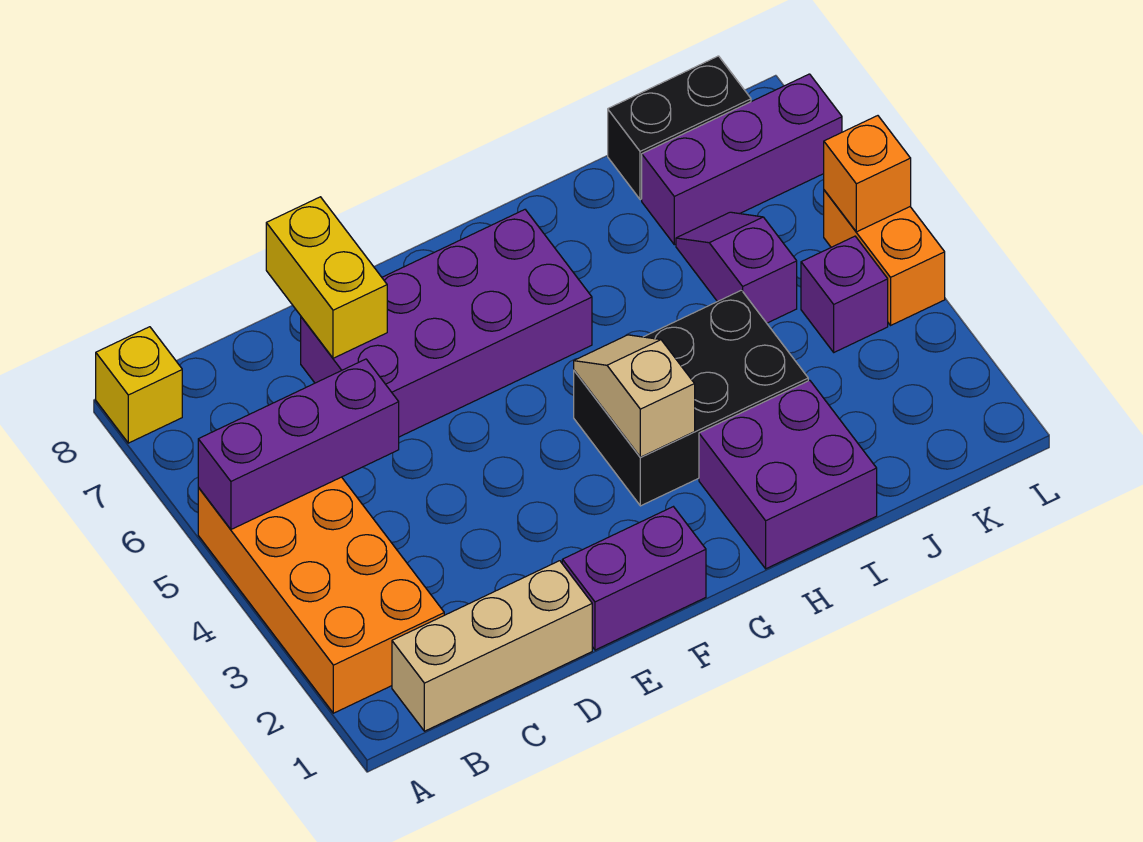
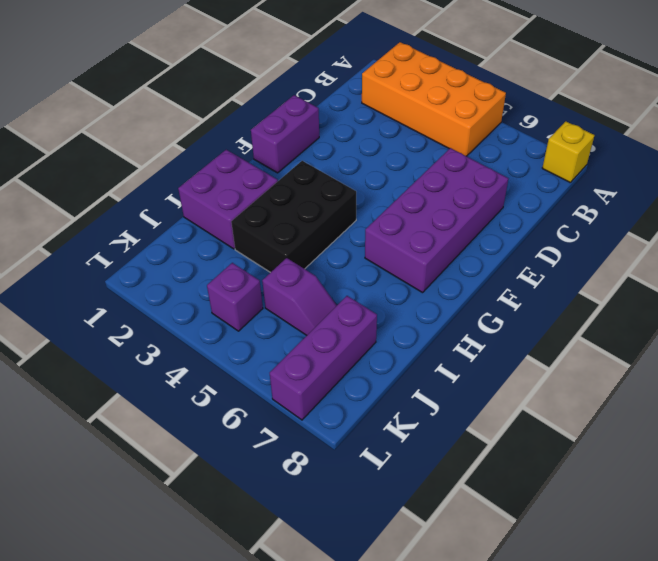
none -> tan brick B1:D1 level 1
none -> black brick J8:K8 level 1
none -> orange brick L4:L5 level 1

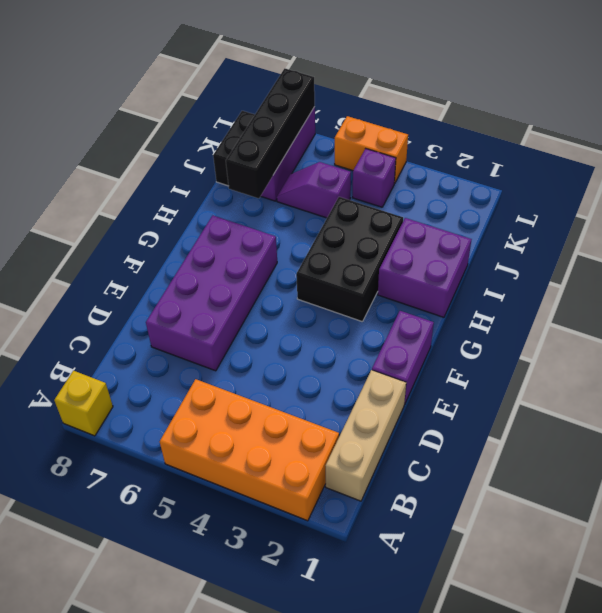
black brick I7:L7 level 2 -> none
none -> purple brick A5:C5 level 2
none -> yellow brick D7:D8 level 2
none -> tan slope G3:G4 level 2 top 3

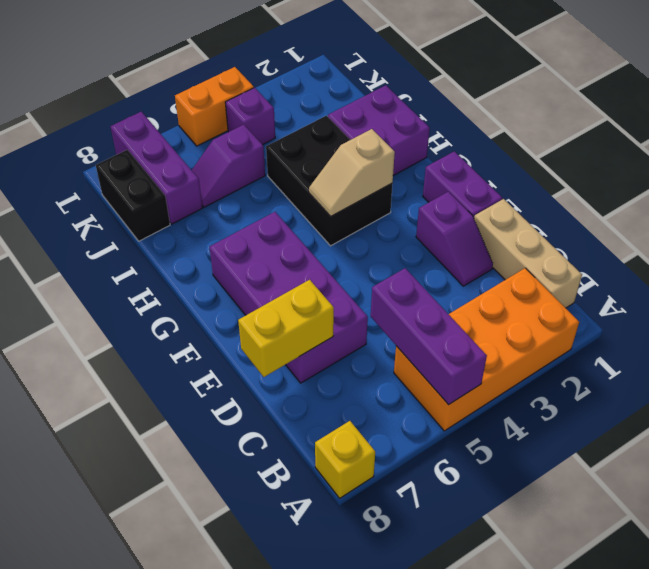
purple slope D2:E2 level 1 top E -> none
none -> orange brick L5 level 2

